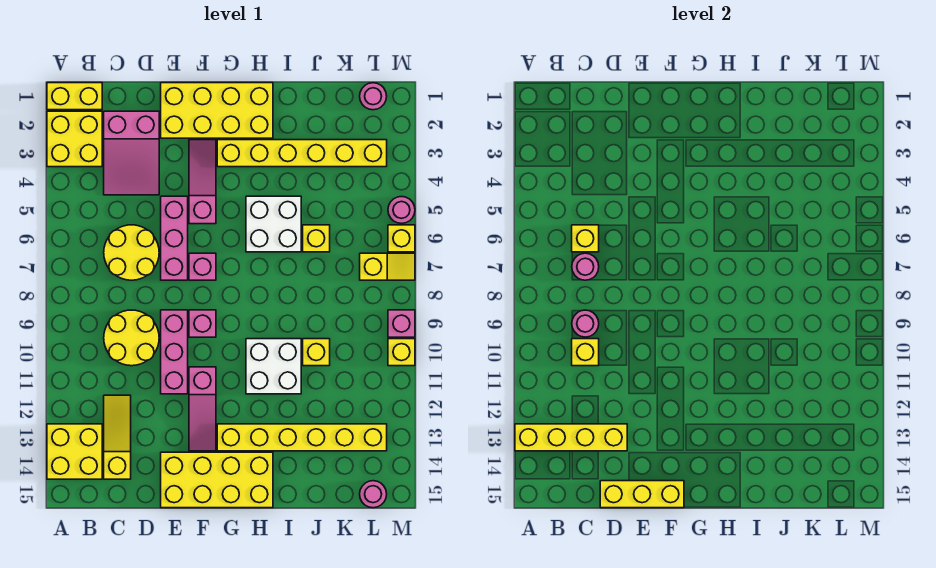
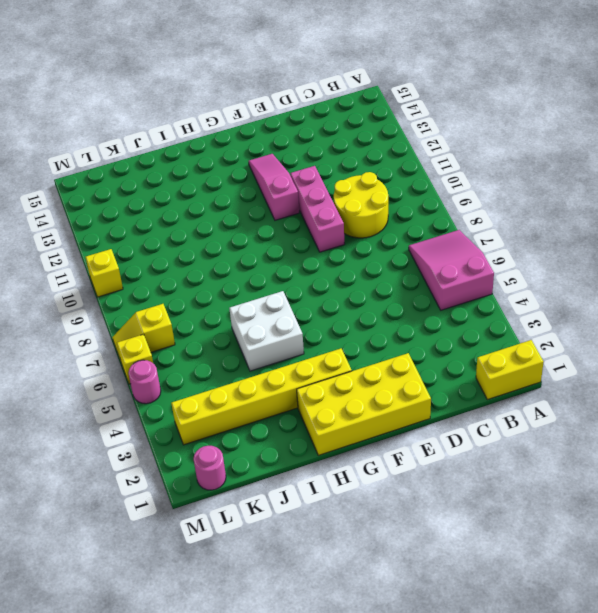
pink slope A5:B7 level 1 top 5 -> pink slope C2:D4 level 1 top 2
none -> yellow brick A2:B3 level 1
none -> yellow brick A13:B14 level 1
none -> yellow round brick C6:D7 level 1
none -> yellow slope C12:C14 level 1 top 14

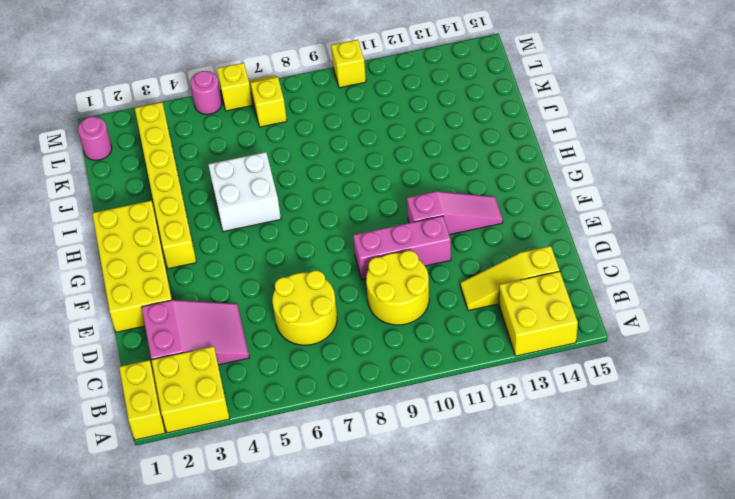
none -> pink brick E5:E7 level 1
none -> yellow brick E14:H15 level 1
none -> pink slope F3:F5 level 1 top 5
none -> pink brick F7 level 1

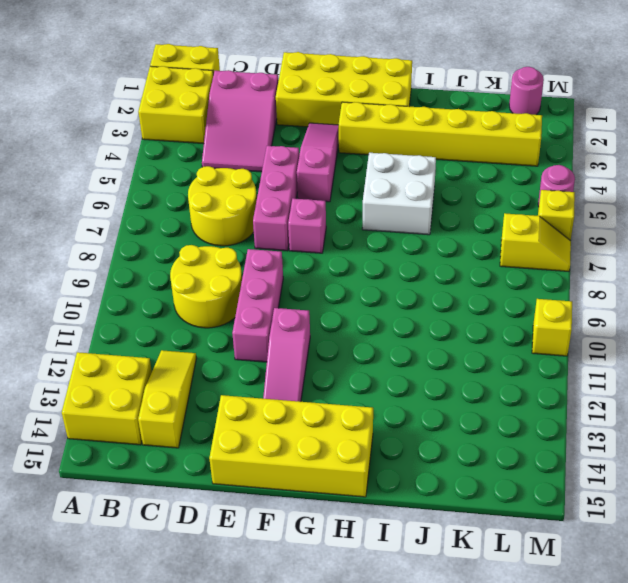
none -> pink brick F9 level 1
none -> yellow brick G13:L13 level 1
none -> white brick H10:I11 level 1
none -> yellow brick J6 level 1

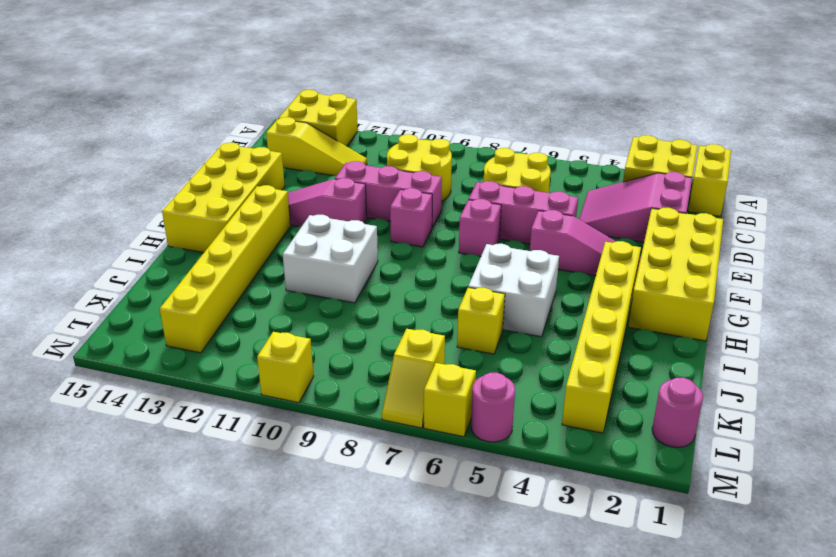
none -> yellow brick J10 level 1
none -> pink round brick L15 level 1
none -> pink brick M9 level 1
none -> yellow brick A13:D13 level 2

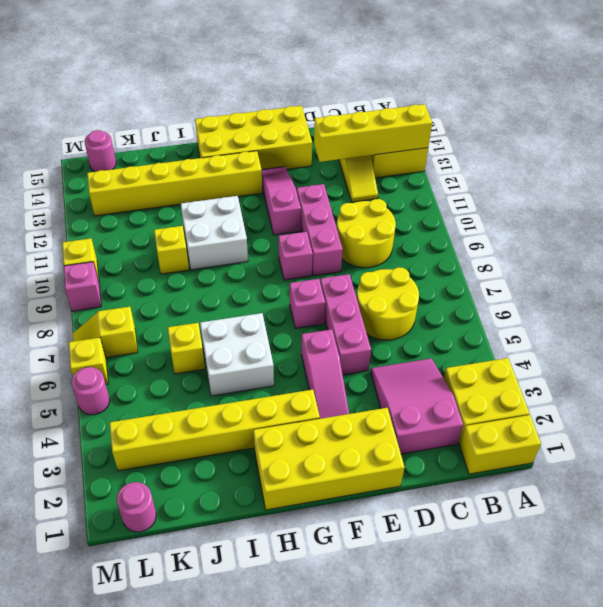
none -> yellow brick C6 level 2
none -> pink round brick C7 level 2
none -> pink round brick C9 level 2
none -> yellow brick C10 level 2

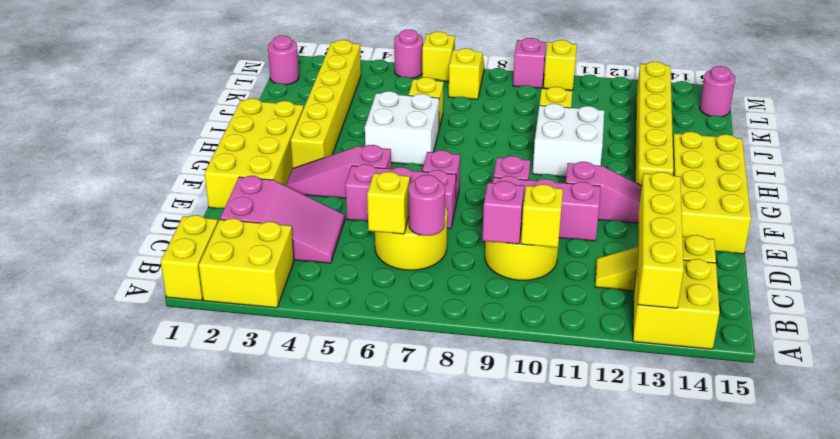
pink brick C9 level 2 -> pink round brick C9 level 2
none -> yellow brick D15:F15 level 2

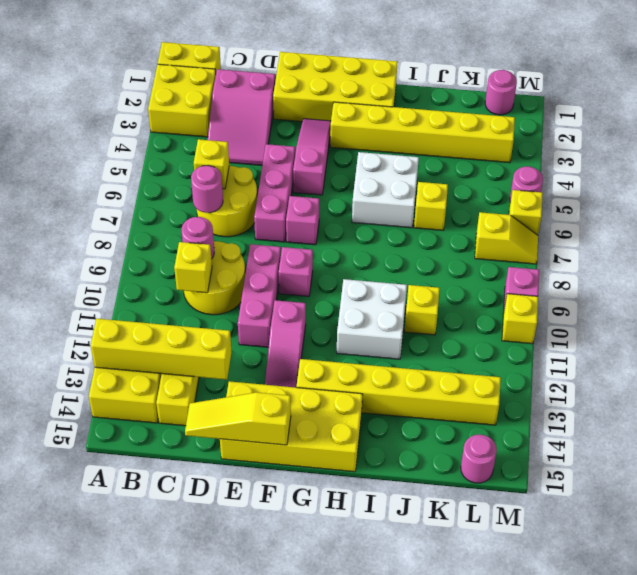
yellow slope D15:F15 level 2 top F -> yellow brick D15:F15 level 2

